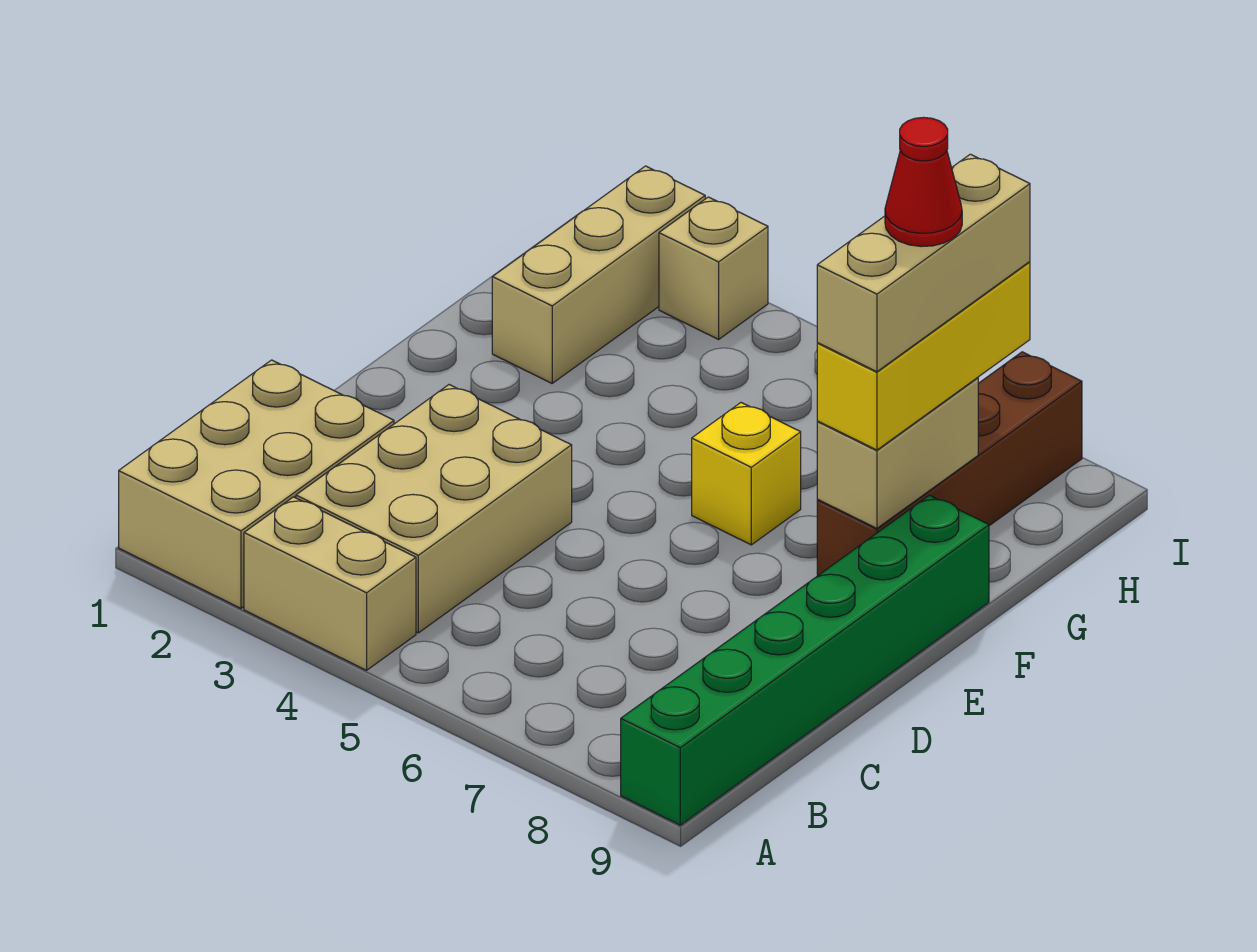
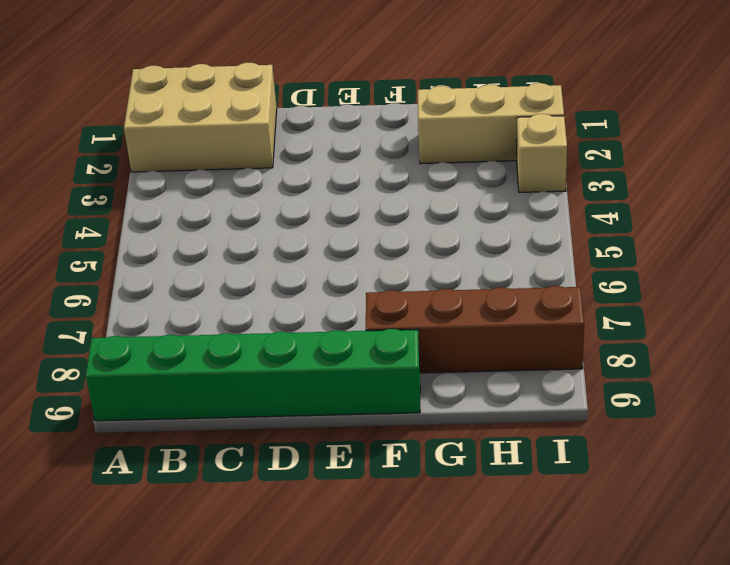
none -> tan brick A3:A4 level 1
none -> tan brick B3:D4 level 1
none -> yellow brick F6 level 1

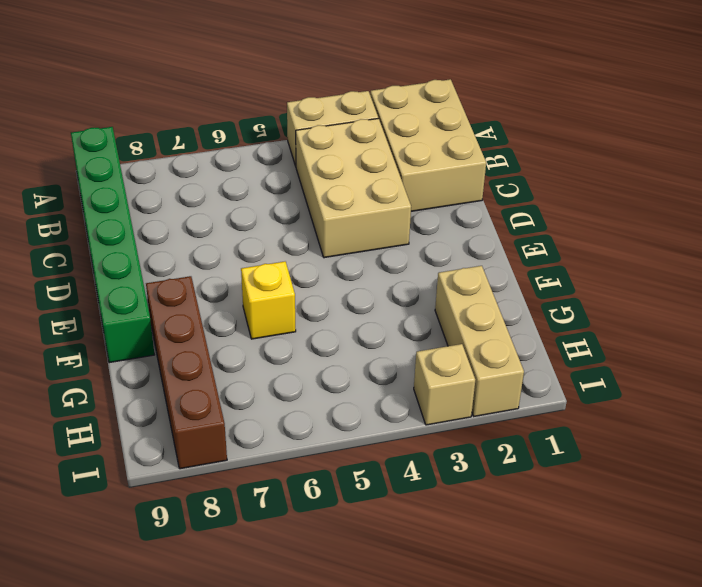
none -> tan brick F8:G8 level 2
none -> yellow brick F8:H8 level 3
none -> tan brick F8:H8 level 4

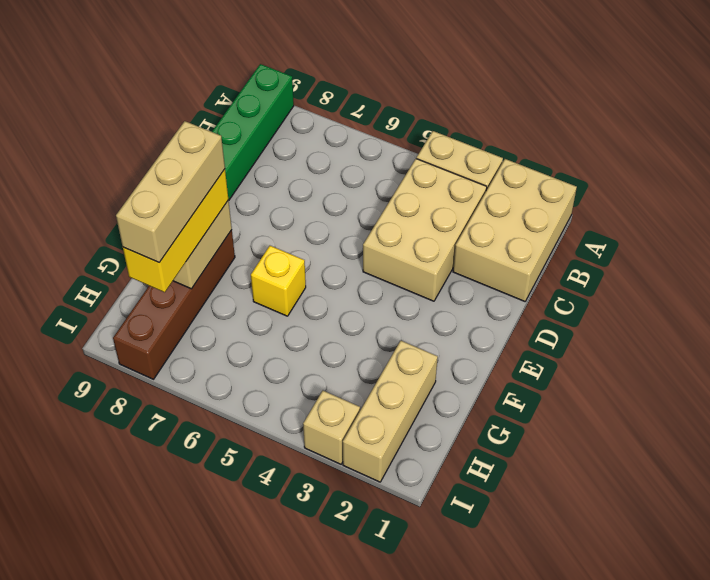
none -> red cone G8 level 5

